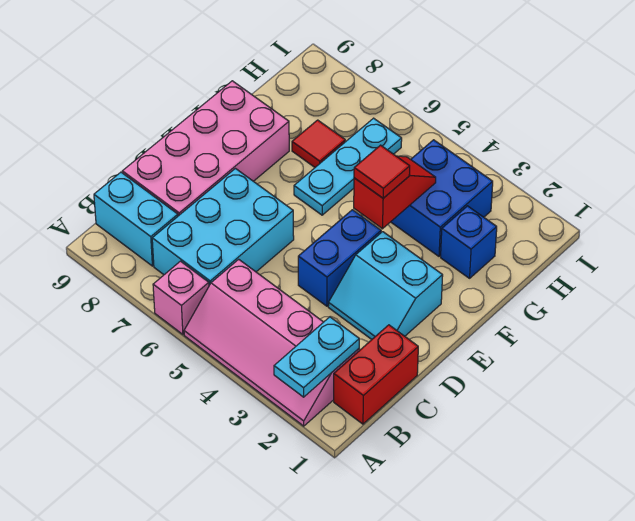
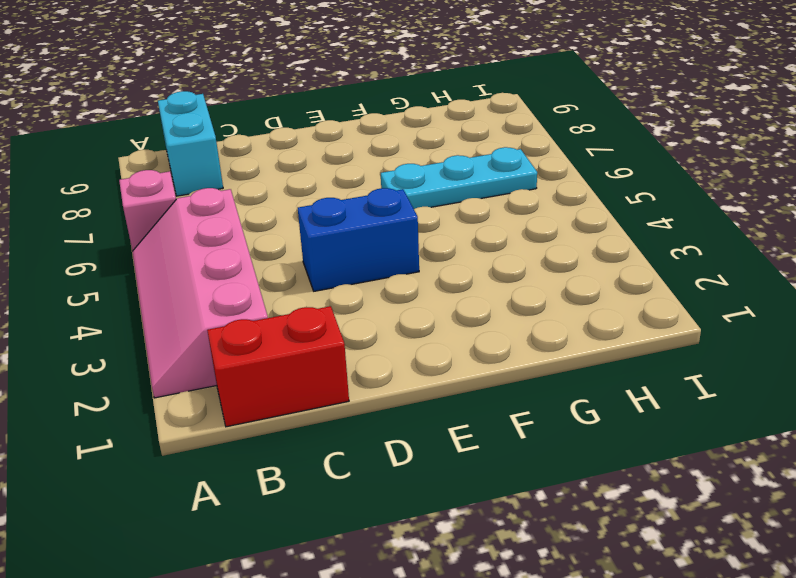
none -> cyan brick B6:D7 level 1
none -> pink brick C8:F9 level 1
none -> cyan slope D2:E3 level 1 top E

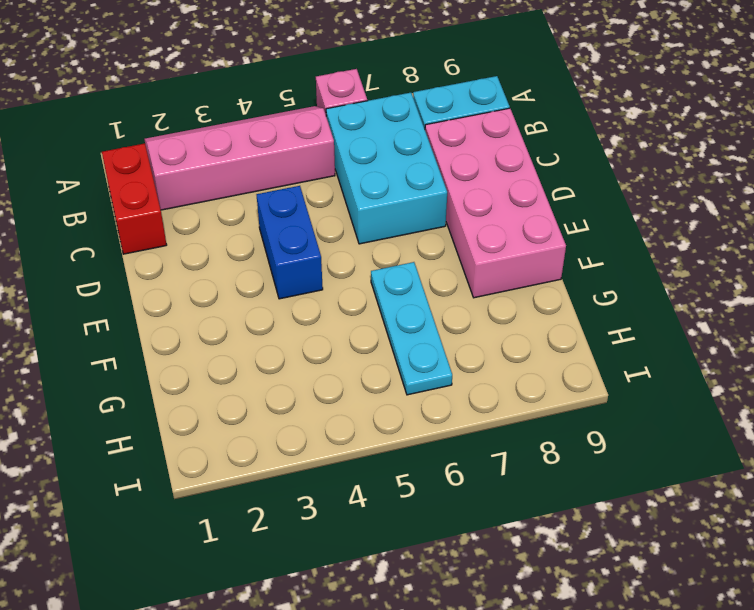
none -> cyan slope D2:E3 level 1 top E
none -> blue brick G2 level 1
none -> blue brick G3:H4 level 1

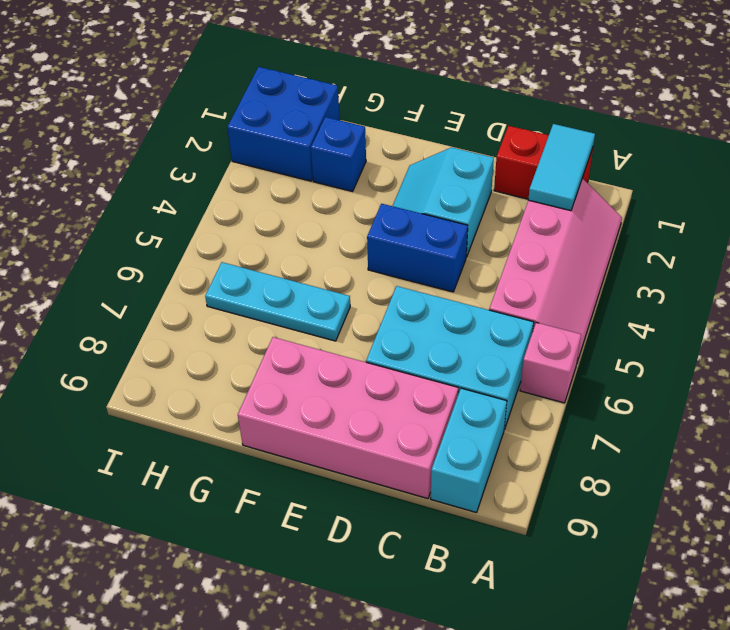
cyan tile B1:B2 level 2 -> cyan plate A2:B2 level 2
cyan slope D2:E3 level 1 top D -> cyan slope D2:E3 level 1 top E
blue brick H1:I2 level 1 -> blue brick G3:H4 level 1
none -> red tile G7 level 1
none -> red slope F4:G4 level 2 top F
none -> red tile F4 level 3

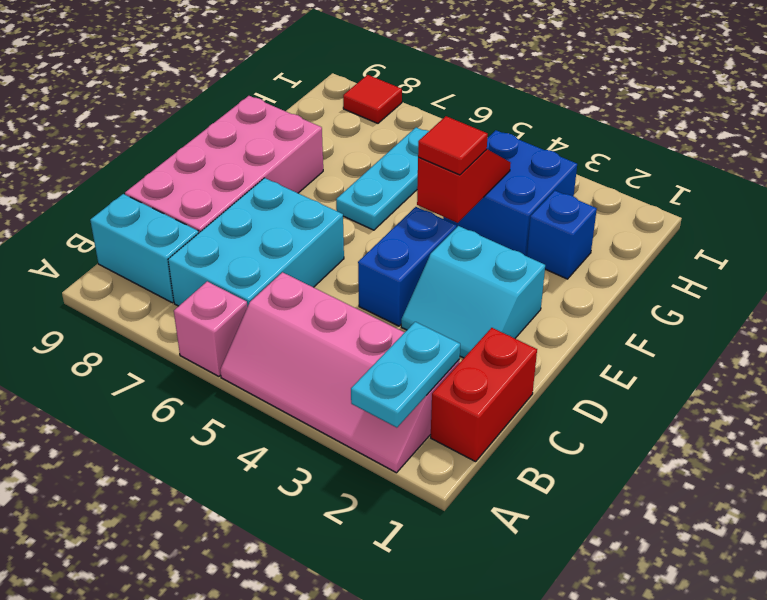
red tile I8 level 1 -> red tile G7 level 1

